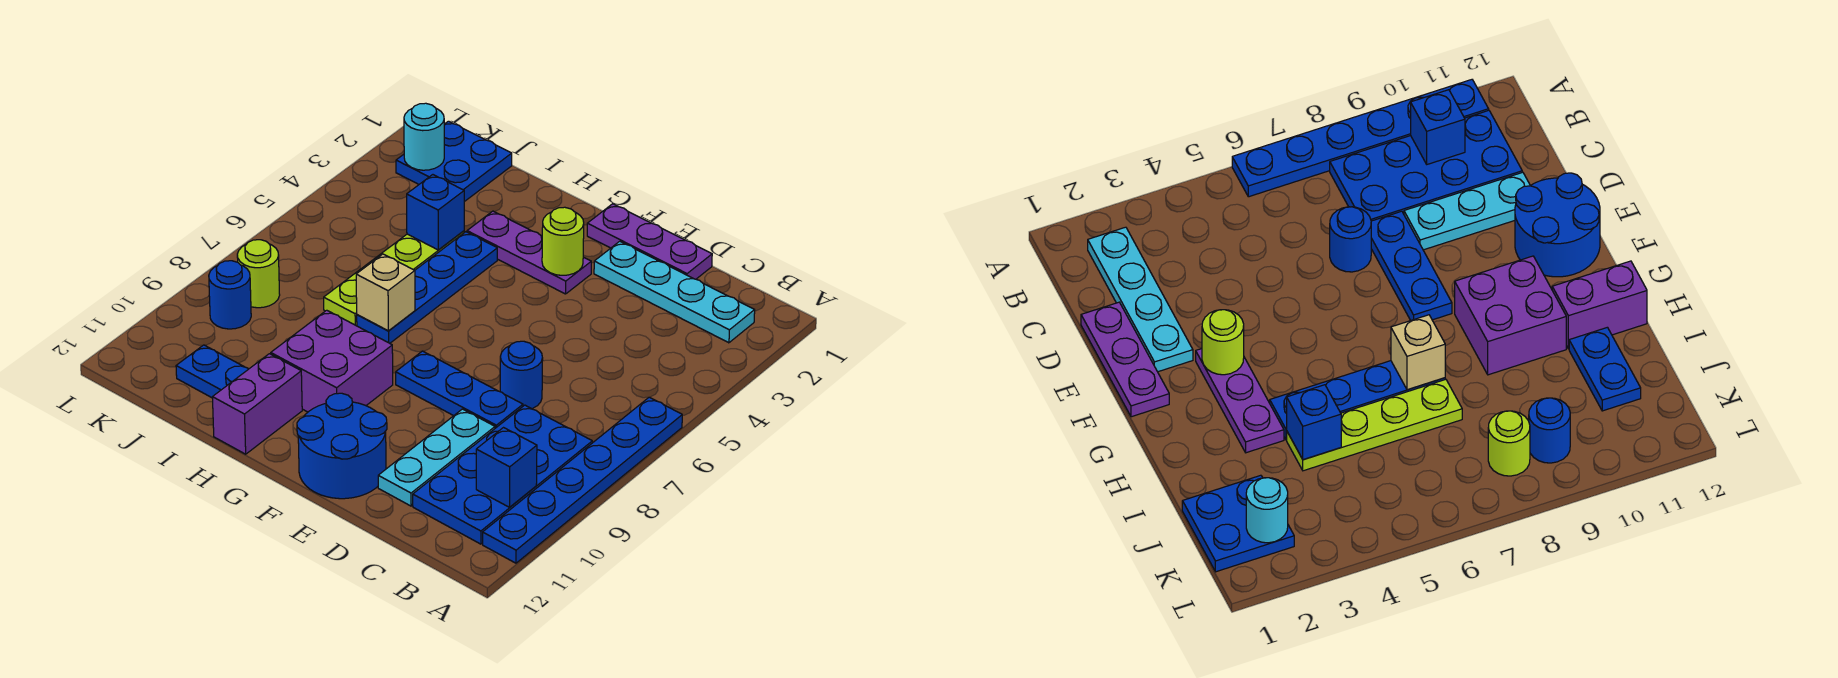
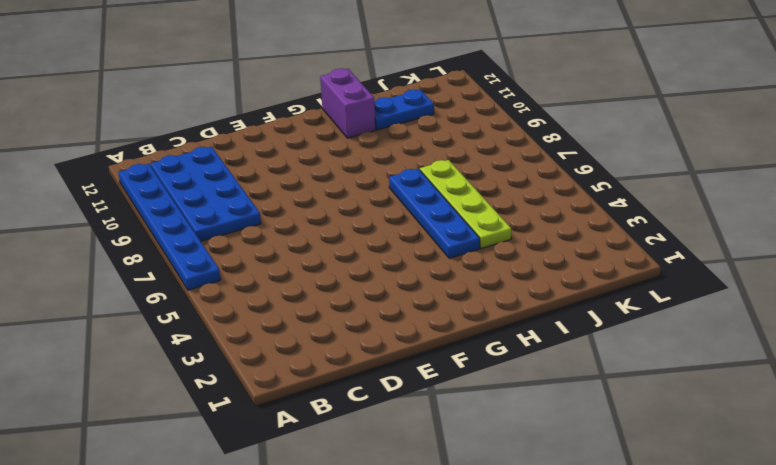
none -> cyan plate B2:E2 level 1
none -> purple plate D1:F1 level 1
none -> blue round brick D7 level 1

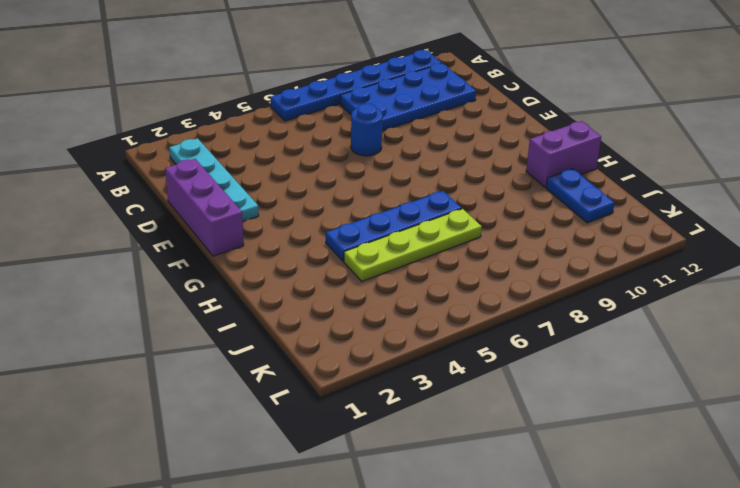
purple brick D1:F1 level 1 -> purple plate D1:F1 level 1
none -> blue plate D8:F8 level 1
none -> cyan plate D9:D11 level 1
none -> blue round brick E11:F12 level 1

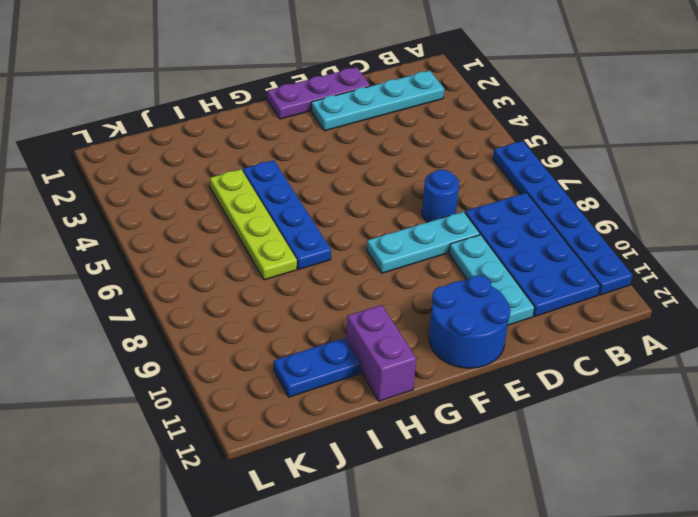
cyan plate D8:F8 level 1 -> blue plate D8:F8 level 1
none -> purple plate F3:H3 level 1
none -> purple brick G9:H10 level 1
none -> blue plate J1:K2 level 1

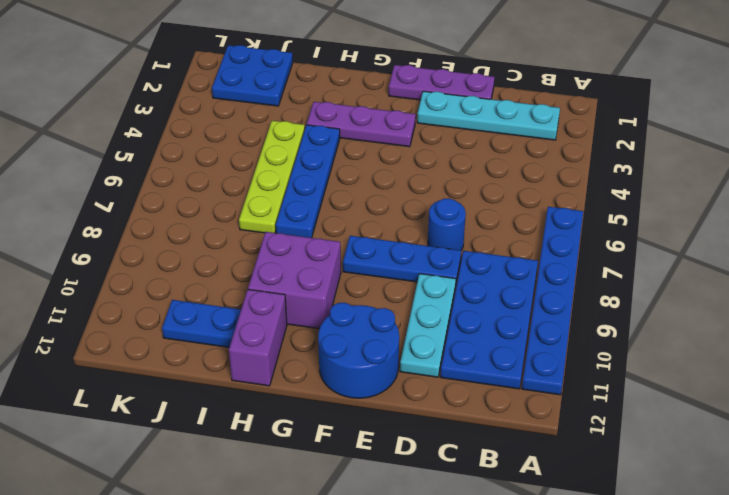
none -> lime round brick K8 level 1
none -> blue round brick K9 level 1
none -> blue brick B10 level 2

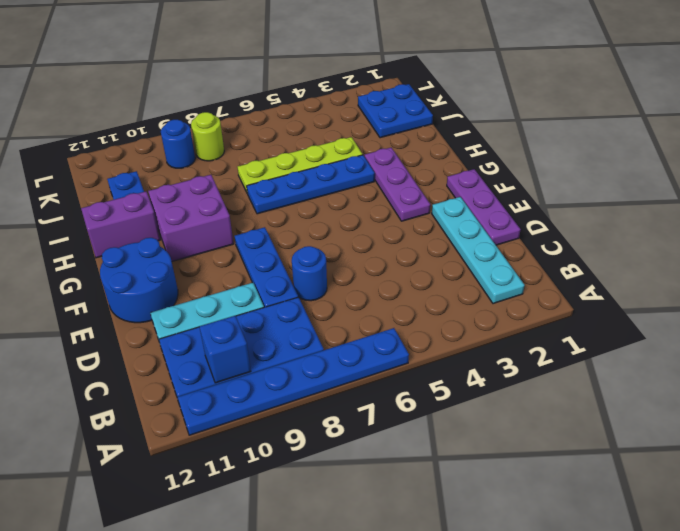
none -> lime round brick F3 level 2
none -> tan brick H7 level 2
none -> blue brick I4 level 2

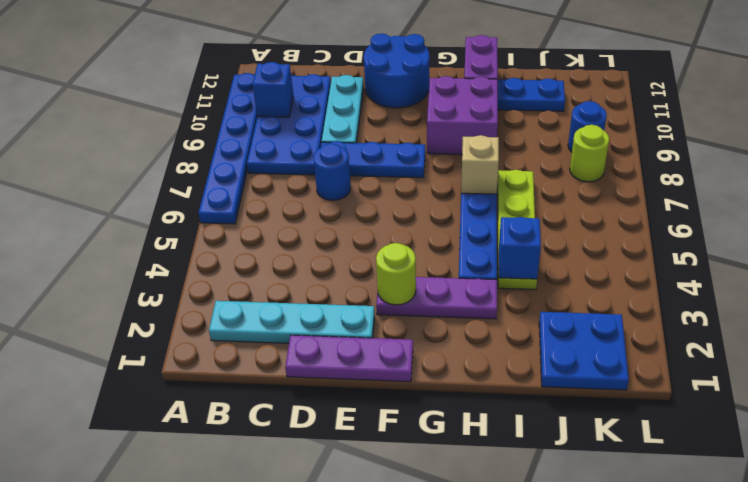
none -> cyan round brick K2 level 2

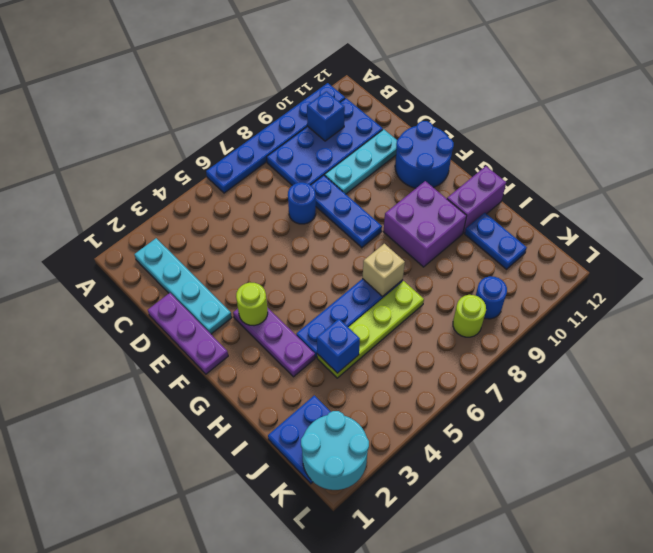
cyan round brick K1:L2 level 2 -> cyan round brick K2 level 2

